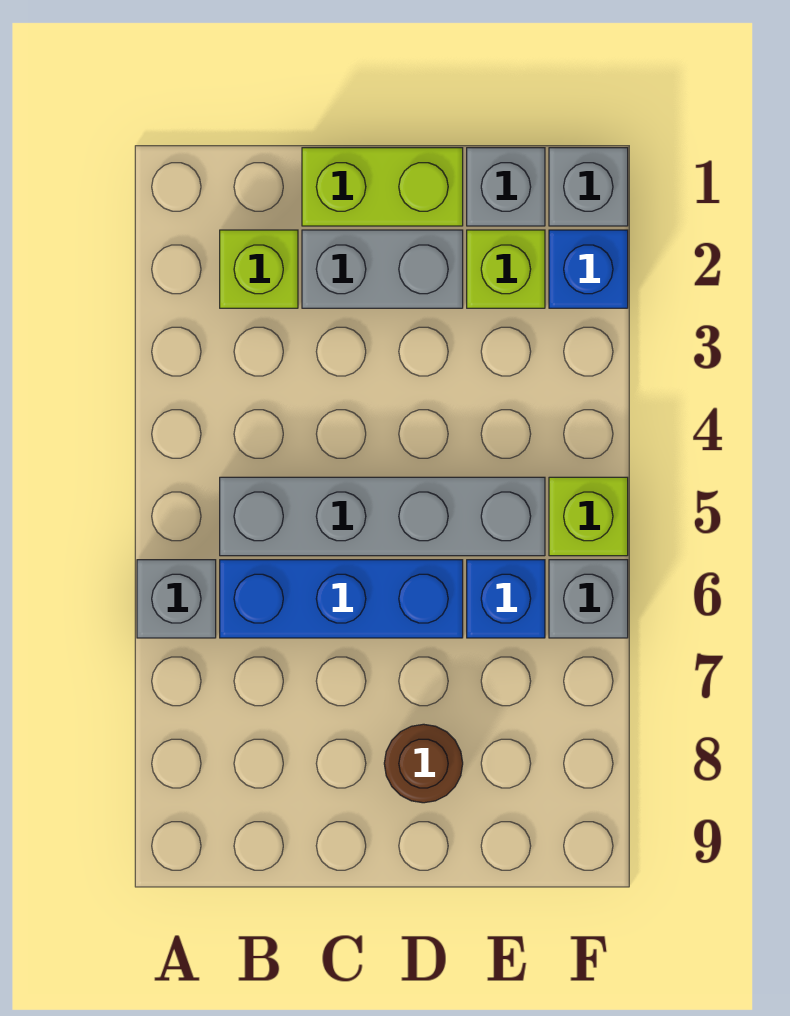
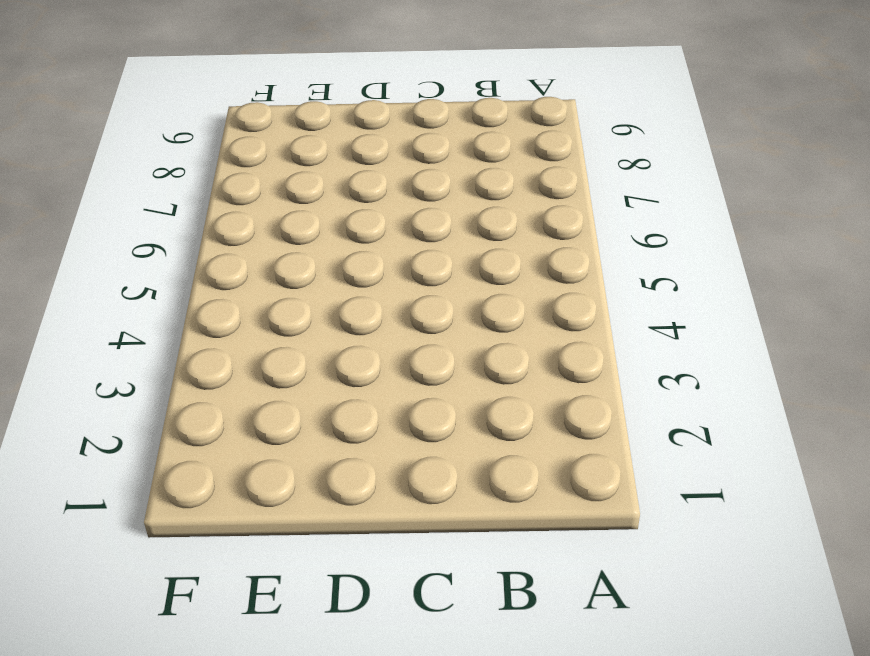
none -> grey brick A6 level 1
none -> lime brick B2 level 1
none -> grey brick B5:E5 level 1

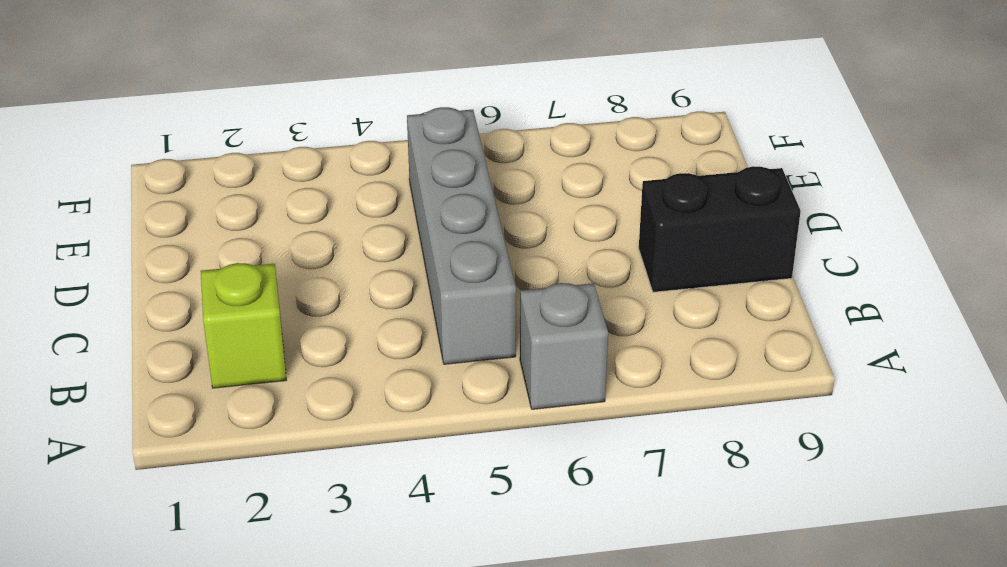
black brick C8:C9 level 1 -> none
none -> blue brick B6:D6 level 1
none -> lime brick C1:D1 level 1
none -> grey brick C2:D2 level 1

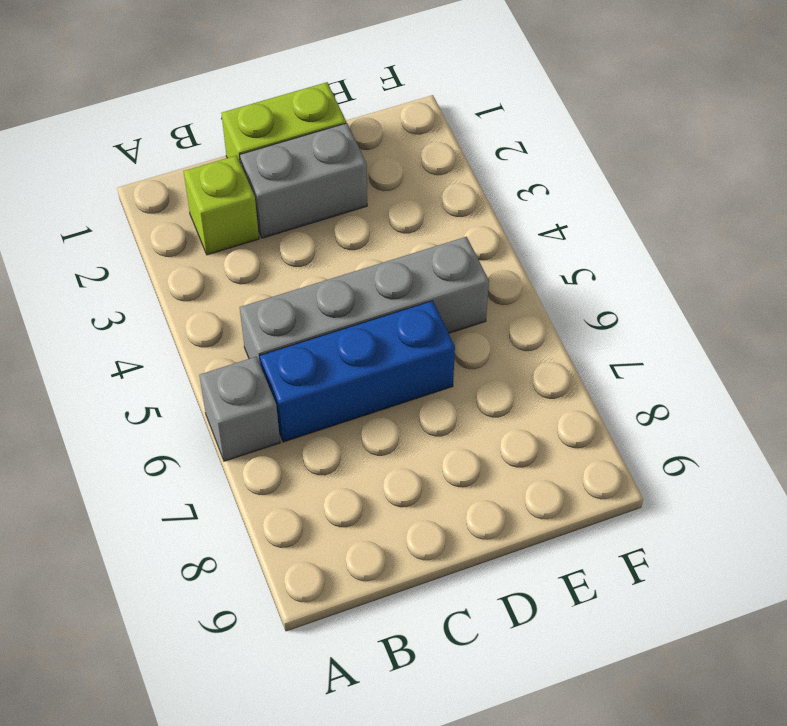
none -> brown round brick D8 level 1
none -> grey brick E1 level 1
none -> lime brick E2 level 1

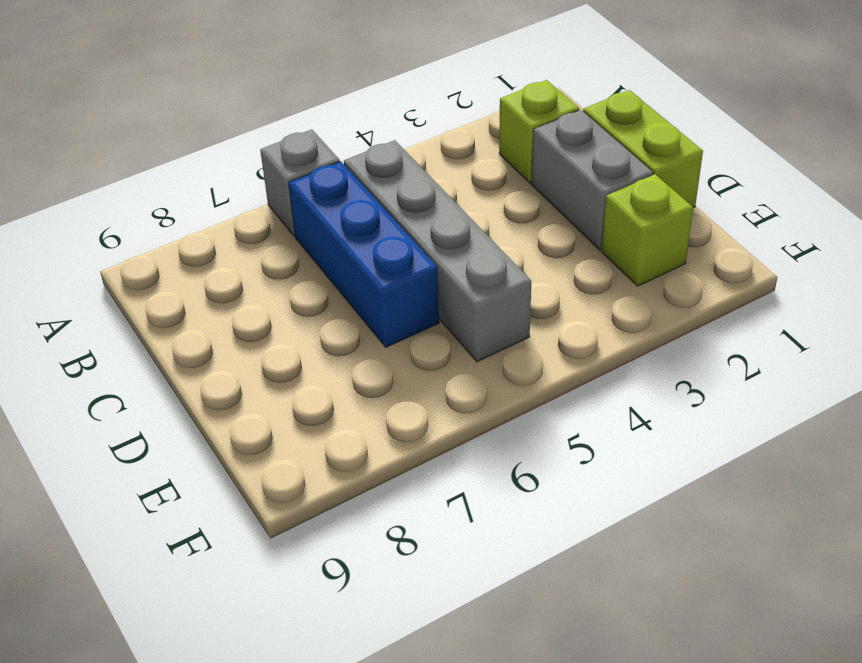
none -> brown round brick D8 level 1
none -> grey brick E1 level 1
none -> blue brick E6 level 1

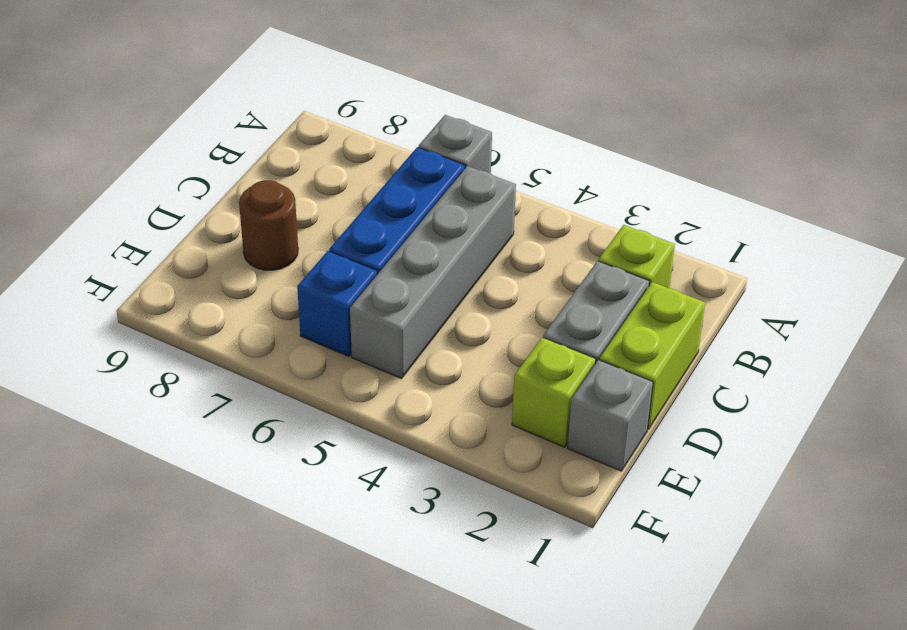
none -> grey brick F1 level 1
none -> blue brick F2 level 1
none -> lime brick F5 level 1

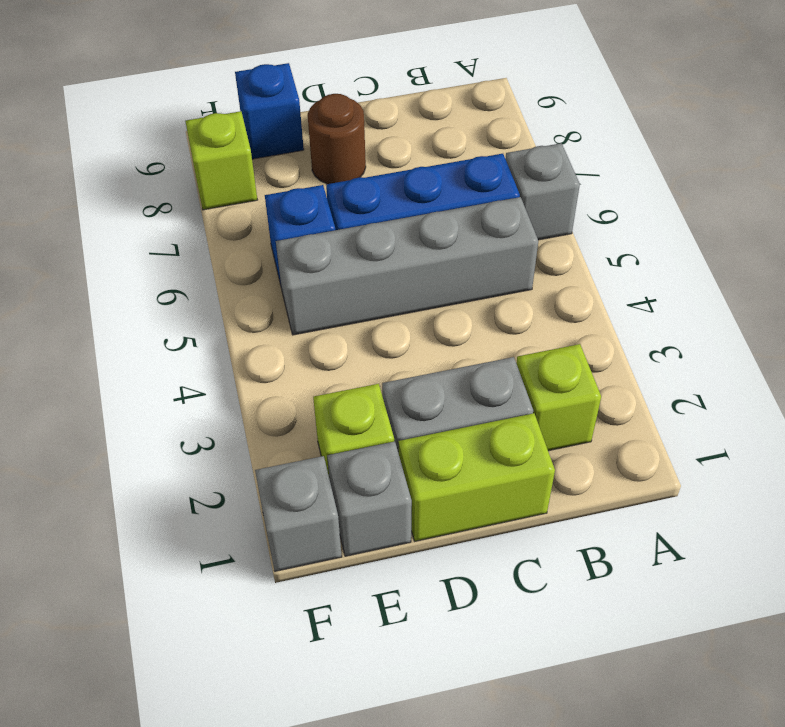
blue brick E9 level 1 -> blue brick F2 level 1
lime brick F8 level 1 -> lime brick F5 level 1
none -> grey brick F6 level 1

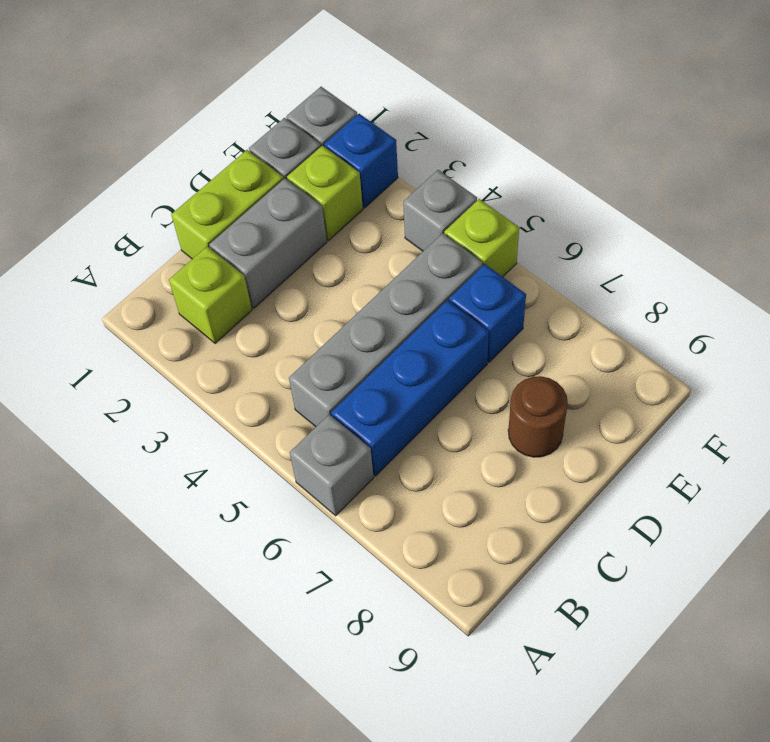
grey brick F4 level 1 -> grey brick F6 level 1

